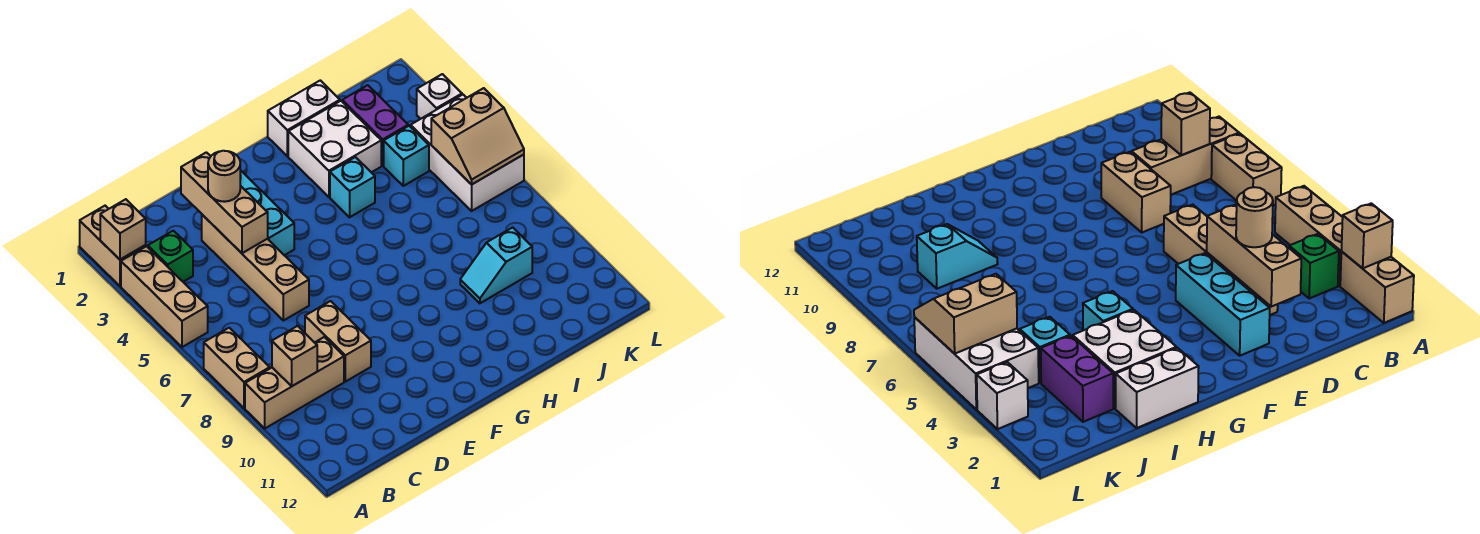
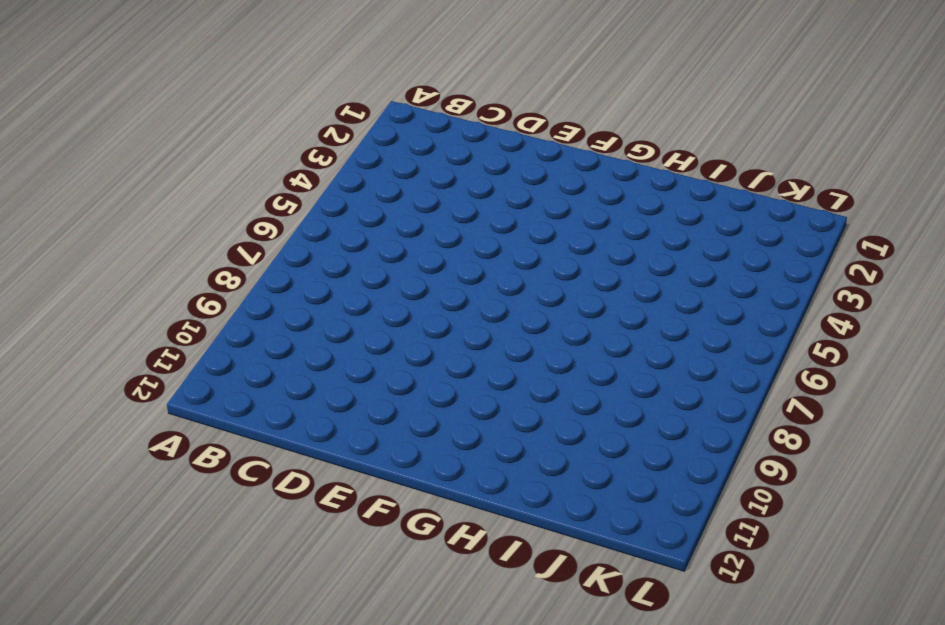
none -> tan brick A1:A2 level 1
none -> tan brick A3:A5 level 1
none -> tan brick A7:A8 level 1

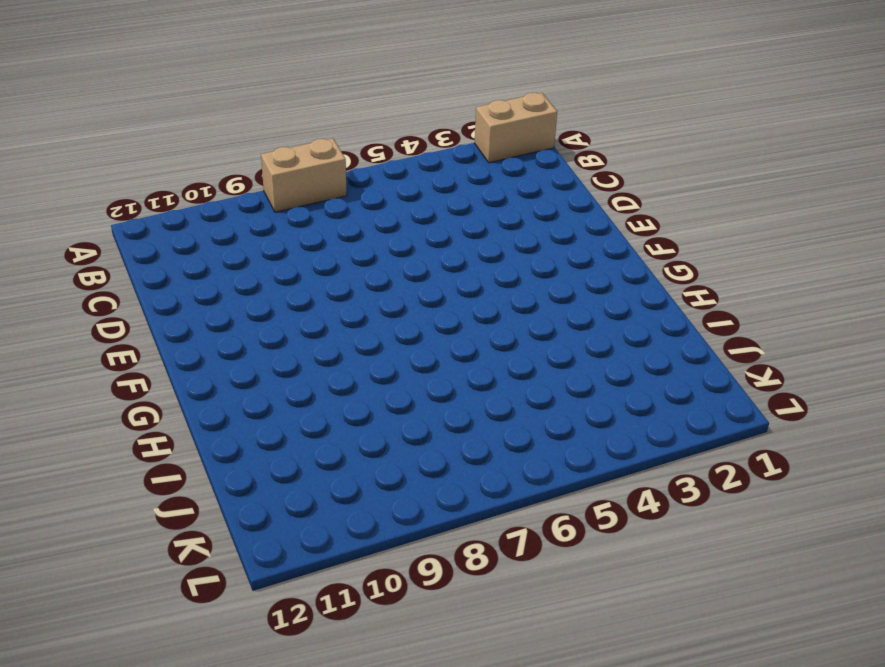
none -> tan brick A3:A5 level 1
none -> tan brick A9:C9 level 1
none -> green brick B3 level 1

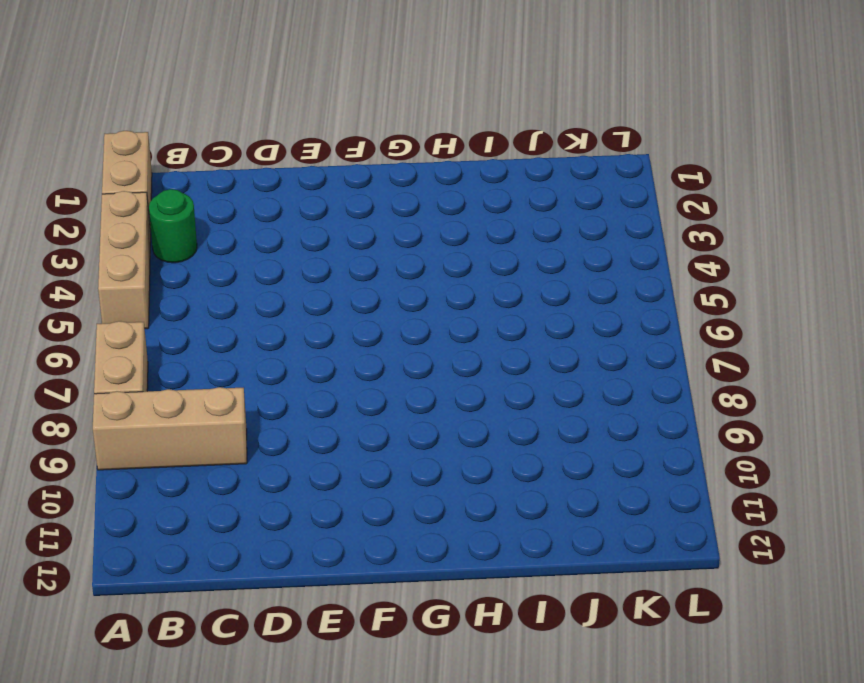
green round brick B3 level 1 -> green brick B3 level 1
none -> tan brick D3:D6 level 1
none -> tan brick D8:D9 level 1
none -> cyan brick E2:E4 level 1

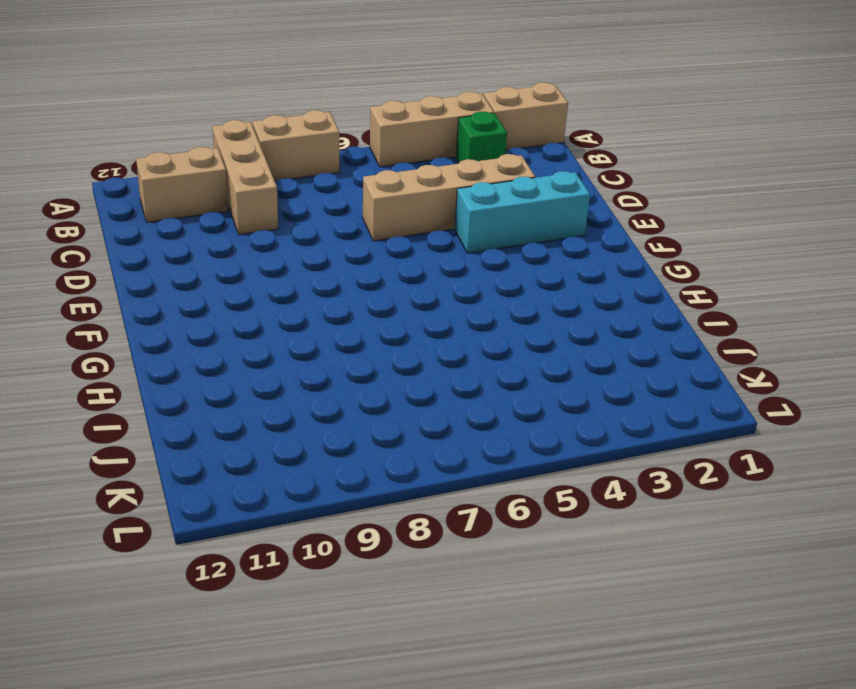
tan brick B10:B11 level 1 -> tan brick D8:D9 level 1
none -> white brick H1:I1 level 1
none -> white brick H2:I3 level 1
none -> cyan brick H4 level 1

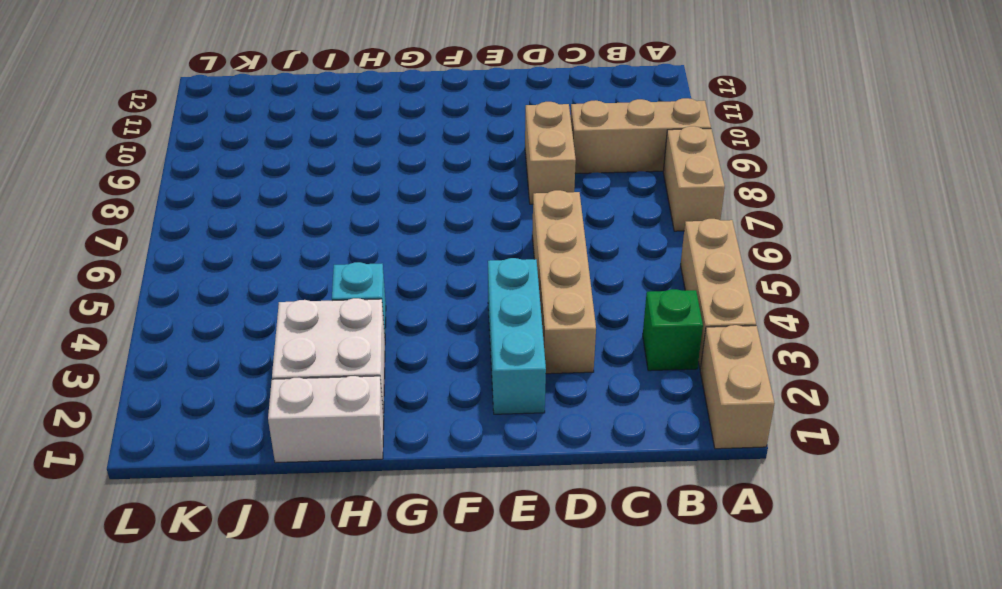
none -> cyan slope I9:J9 level 1 top J
none -> purple brick J2:J3 level 1
none -> cyan brick J4 level 1

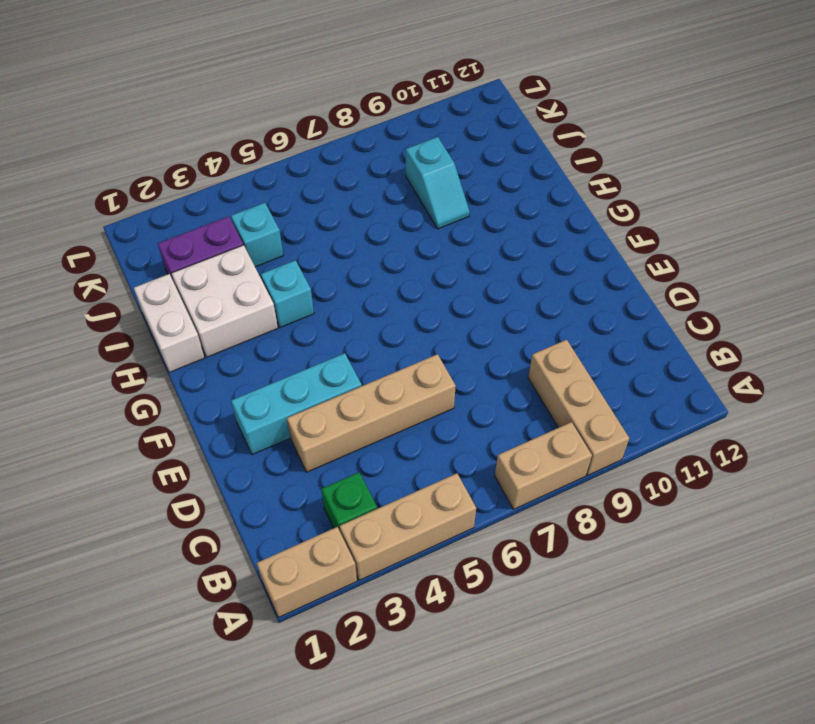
none -> tan brick D8:D9 level 1
none -> white brick K4:L6 level 1
none -> white brick L3 level 1

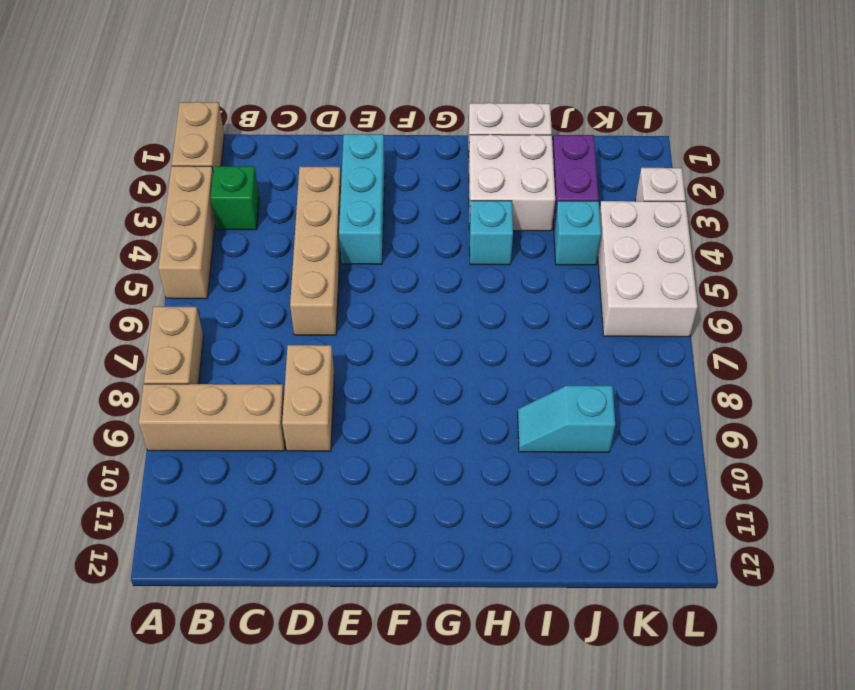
none -> tan brick A2 level 2
none -> tan brick B9 level 2
none -> tan brick D2:D4 level 2

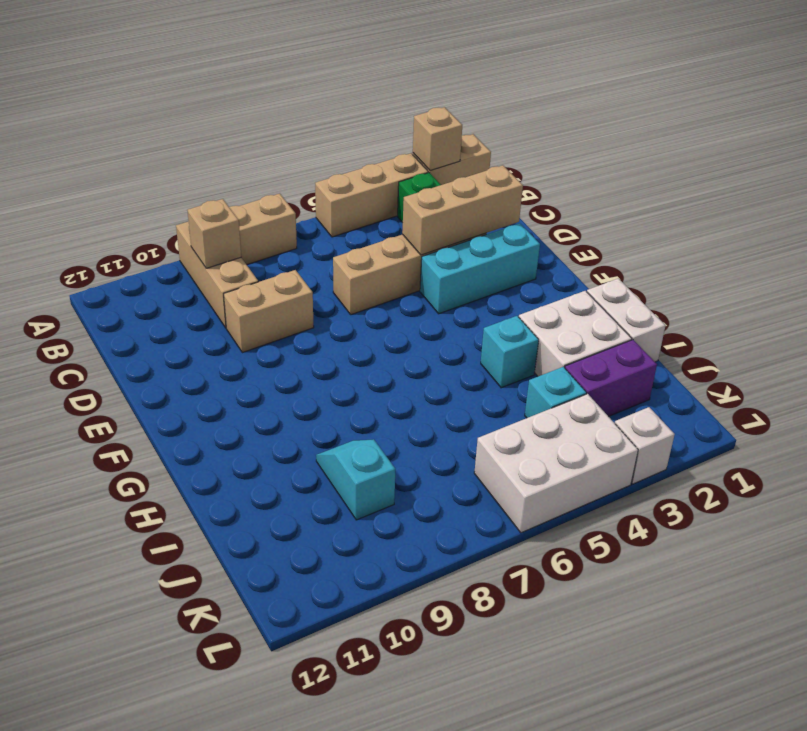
none -> tan slope K5:L6 level 2 top 5
none -> tan round brick D3 level 3

